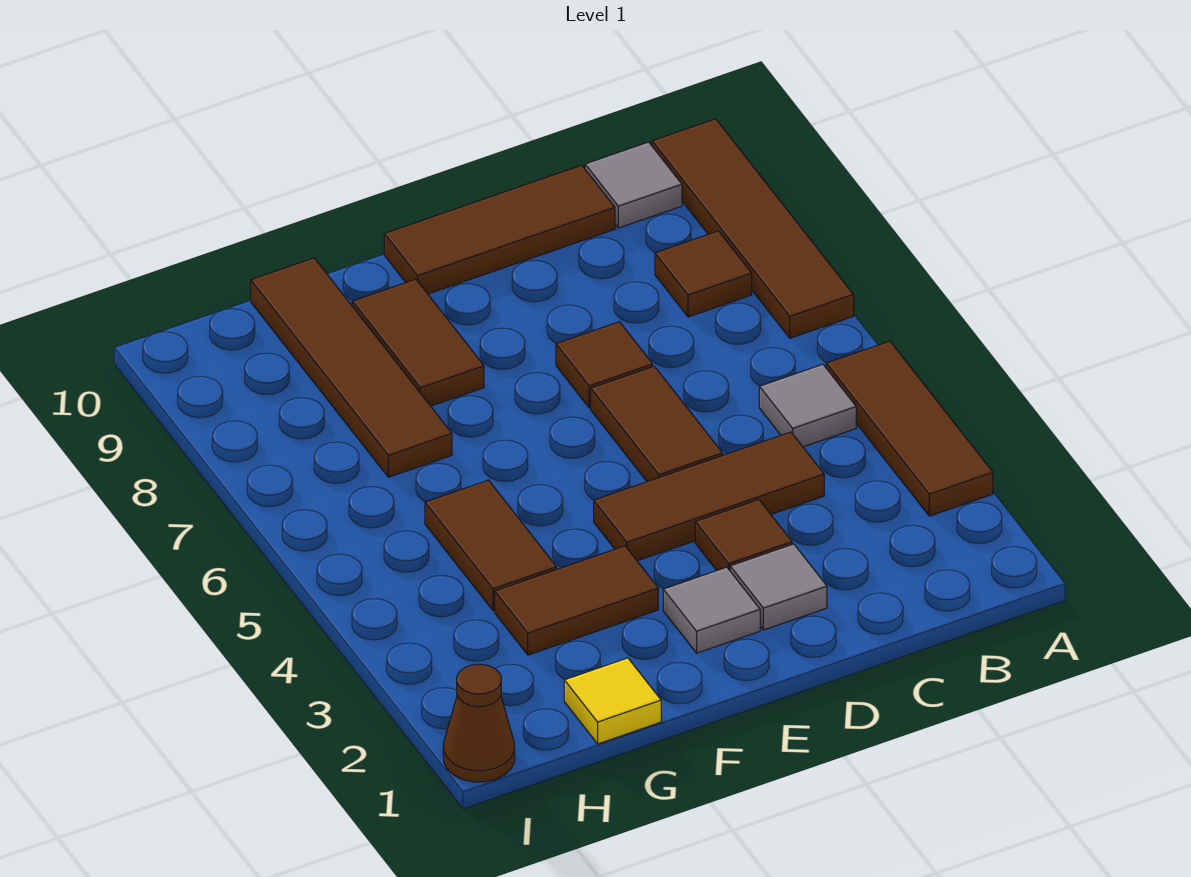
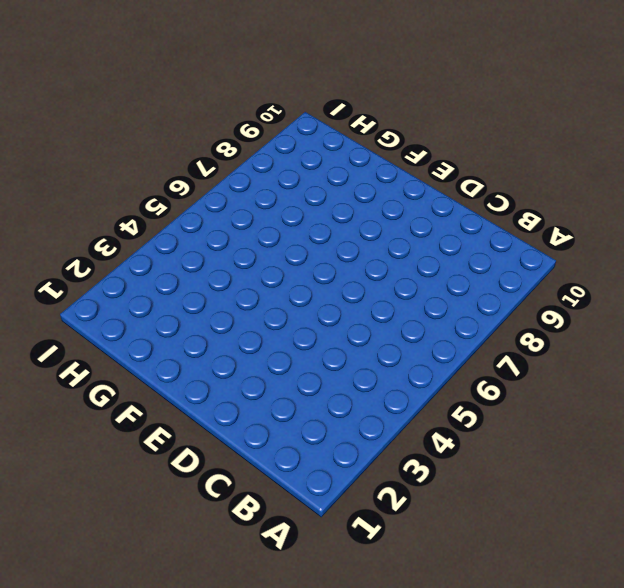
none -> brown tile A3:A5 level 1
none -> brown tile A7:A10 level 1
none -> grey tile B5 level 1

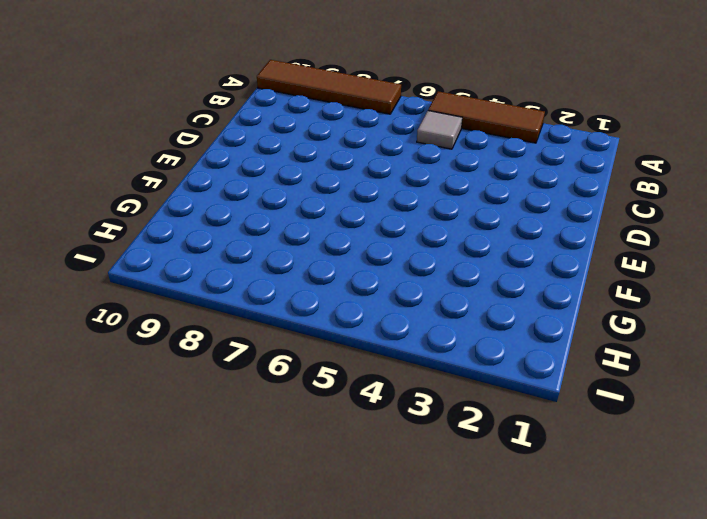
none -> brown tile B8 level 1
none -> grey tile B10 level 1
none -> brown tile C4:E4 level 1

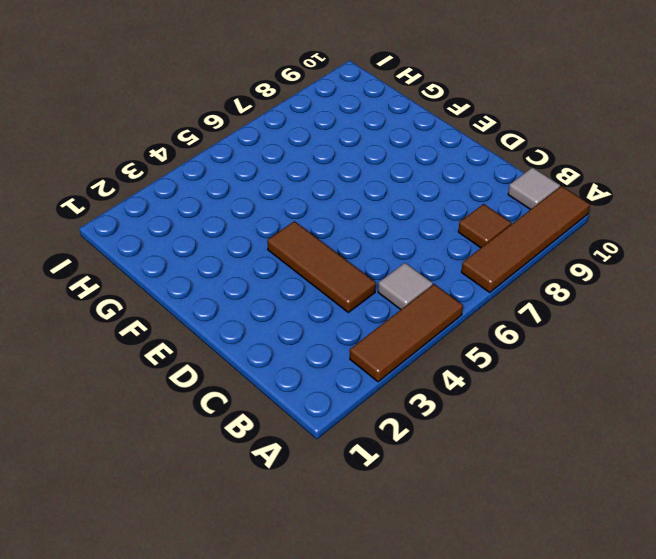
none -> brown tile C10:E10 level 1
none -> grey tile D2 level 1
none -> brown tile D3 level 1

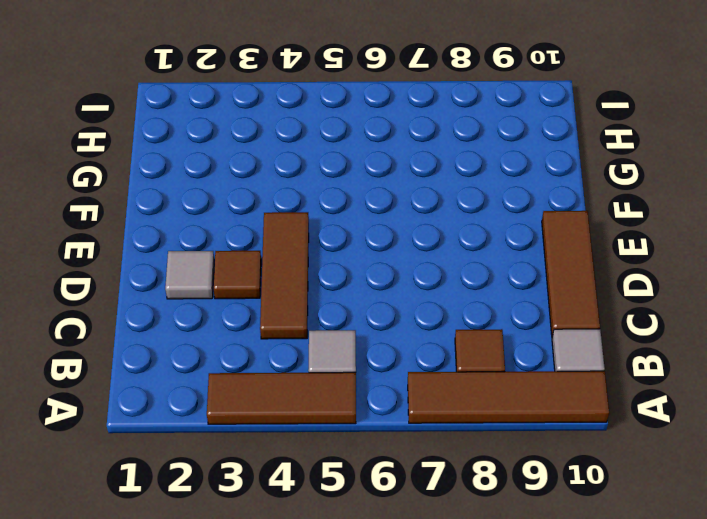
none -> brown tile D5:D6 level 1
none -> brown tile D7 level 1
none -> grey tile E2 level 1

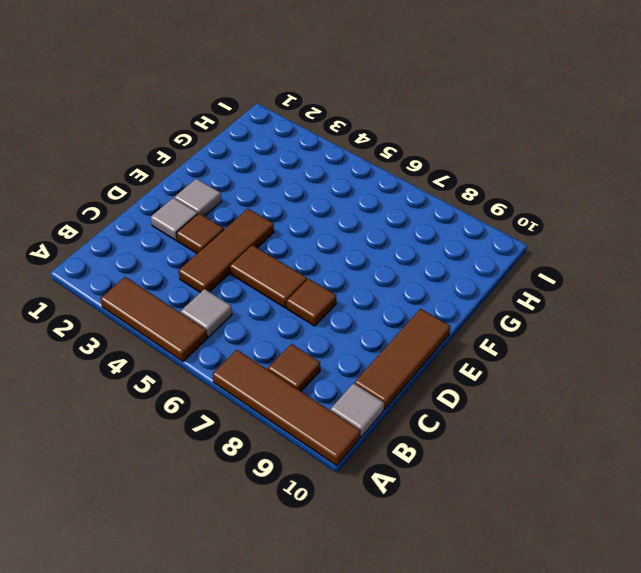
none -> brown tile F3:G3 level 1
none -> brown tile F8:F9 level 1
none -> yellow tile G1 level 1

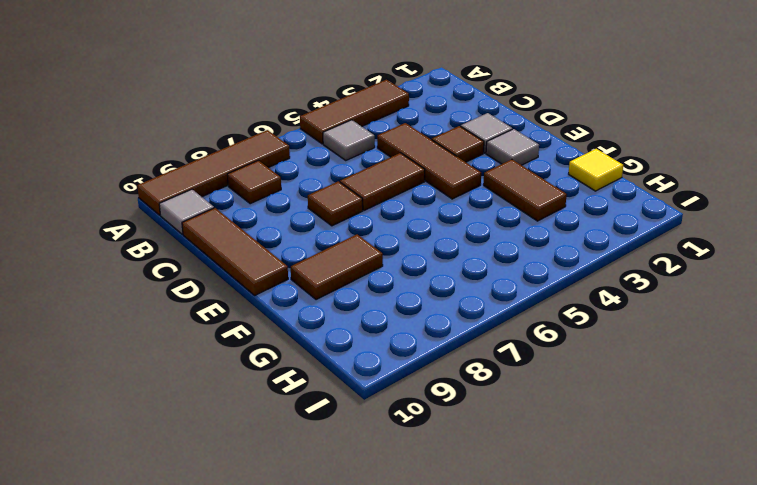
none -> brown tile G4:G5 level 1
none -> brown tile G7:G10 level 1
none -> brown cone I1 level 1

